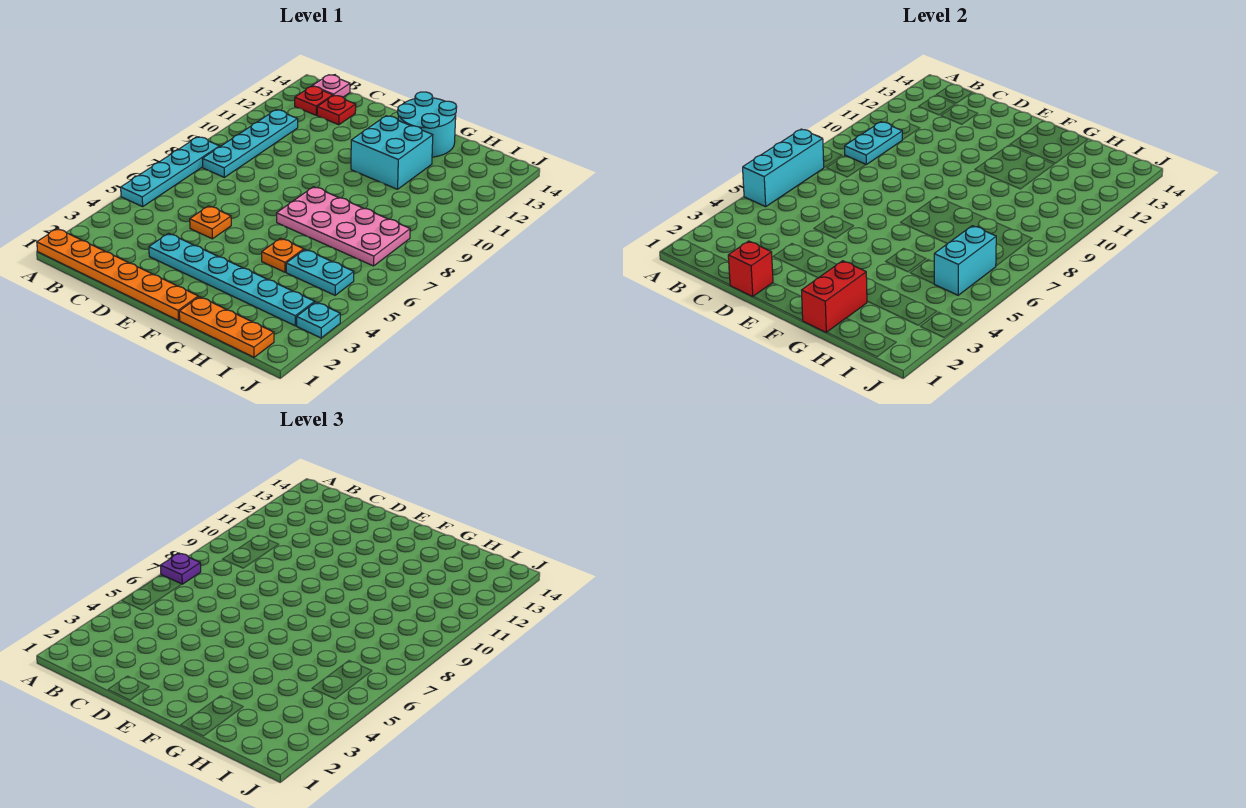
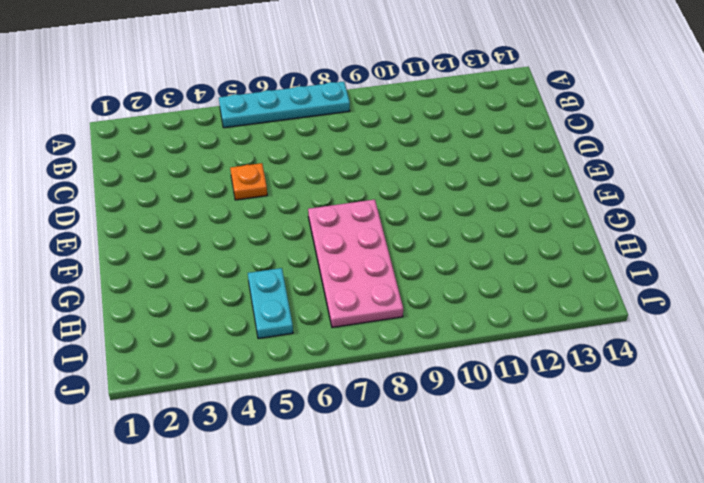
none -> orange plate A1:F1 level 1
none -> cyan plate B8:B11 level 1
none -> red plate B13 level 1

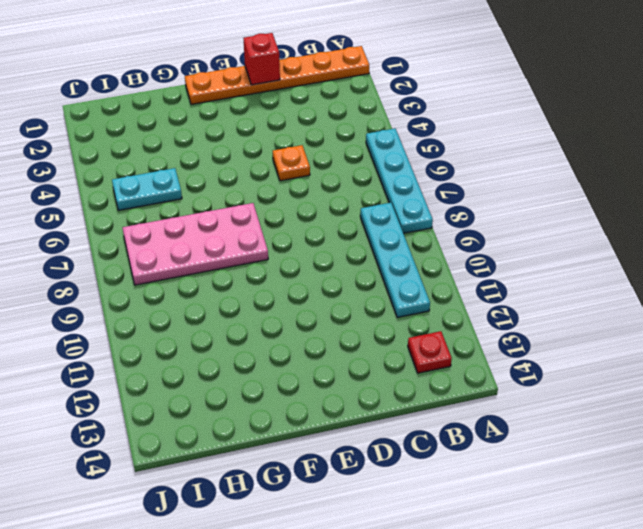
none -> pink plate B14 level 1
none -> red plate C13 level 1
none -> cyan plate D3:I3 level 1

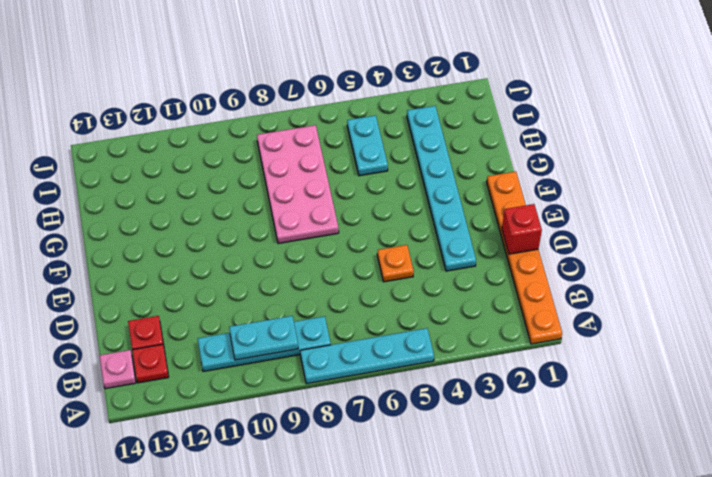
none -> cyan brick F11:G12 level 1
none -> cyan round brick F13:G14 level 1
none -> orange plate G1:I1 level 1

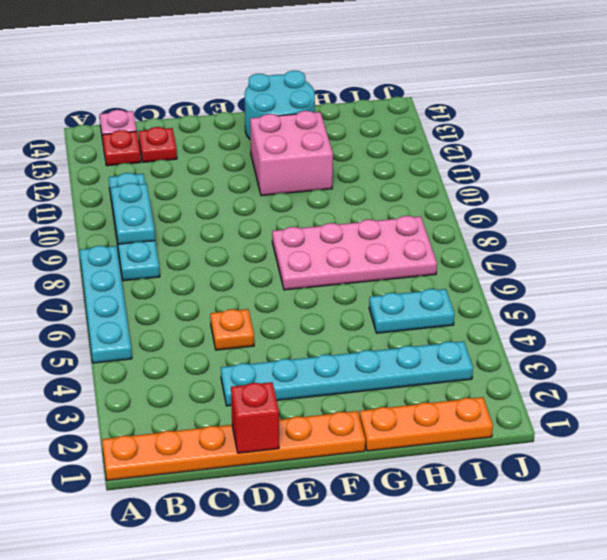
pink brick F11:G12 level 1 -> cyan brick F11:G12 level 1
none -> orange plate G5 level 1
none -> cyan plate J3 level 1
none -> cyan brick A5:A7 level 2

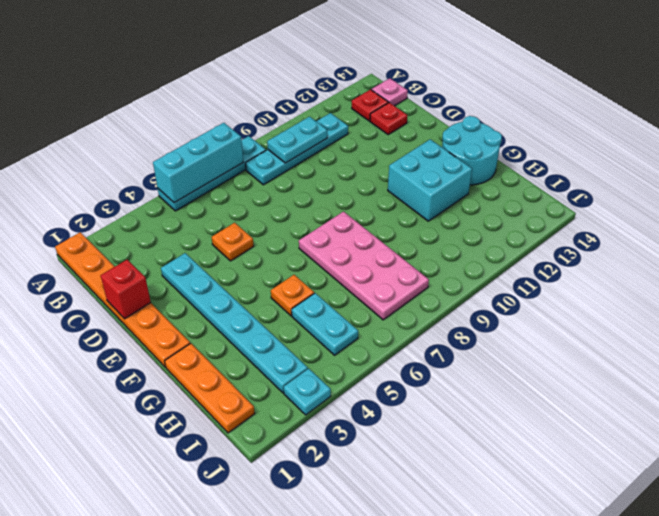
none -> red brick G1:G2 level 2
none -> cyan brick I5:I6 level 2
none -> purple plate A7 level 3

